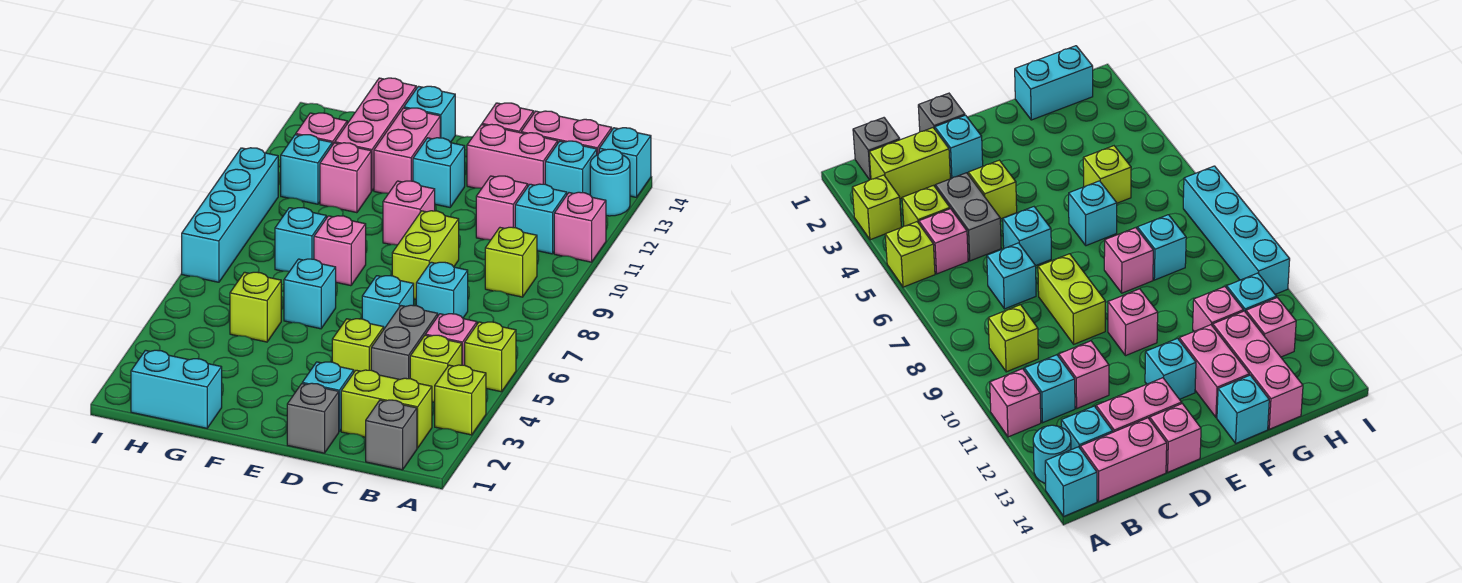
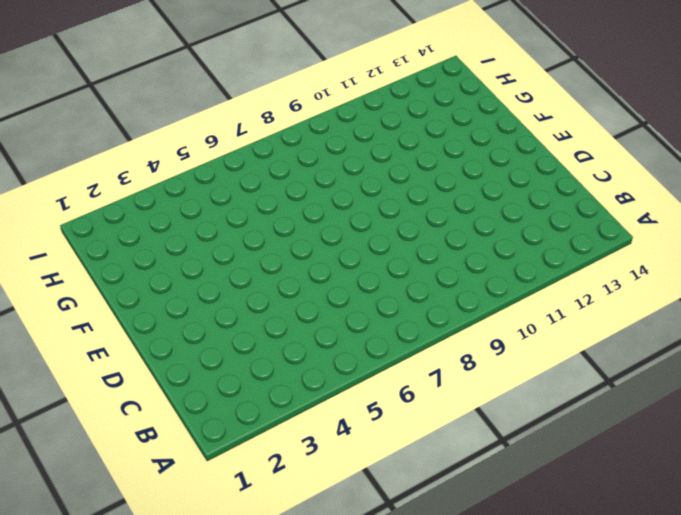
none -> lime brick A3 level 1
none -> lime brick A5 level 1
none -> pink brick A11 level 1
none -> cyan round brick A13 level 1

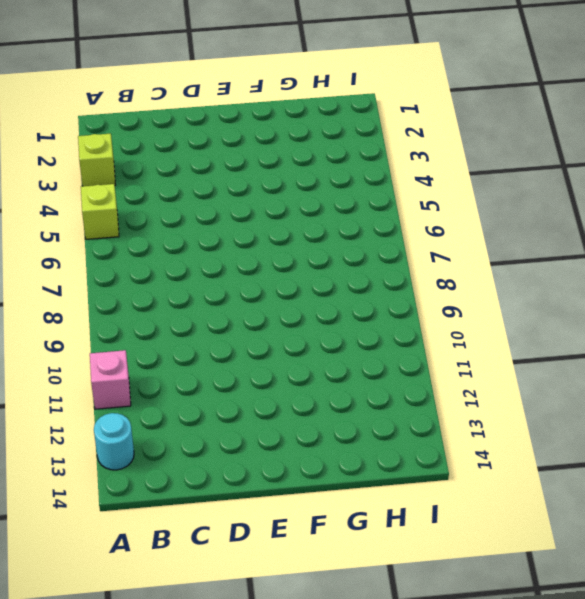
none -> cyan brick A14 level 1
none -> grey brick B1 level 1
none -> lime brick B2:C2 level 1
none -> lime brick B4 level 1

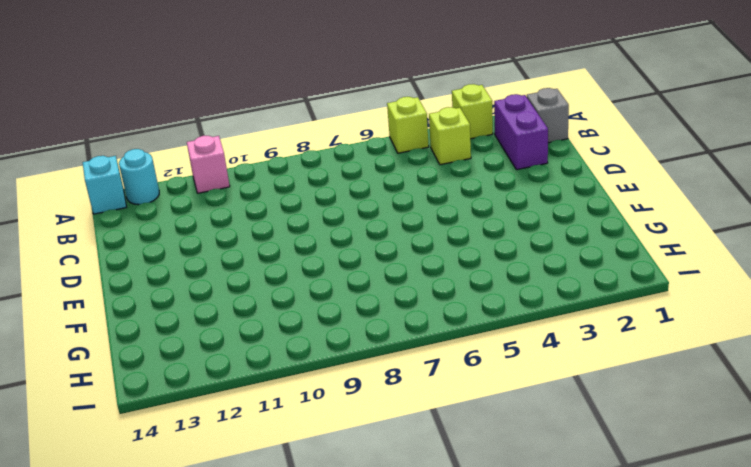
purple brick B2:C2 level 1 -> lime brick B2:C2 level 1
none -> pink brick B5 level 1
none -> lime brick B9 level 1
none -> cyan brick B11 level 1
none -> cyan brick B13 level 1

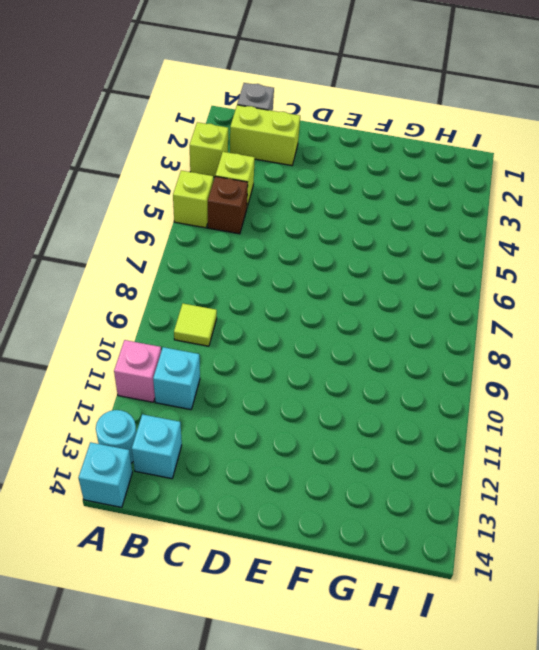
brown brick B5 level 1 -> pink brick B5 level 1
lime tile B9 level 1 -> lime brick B9 level 1
none -> pink brick B14:C14 level 1
none -> grey brick C4:C5 level 1
none -> cyan brick C7 level 1
none -> pink brick C11 level 1

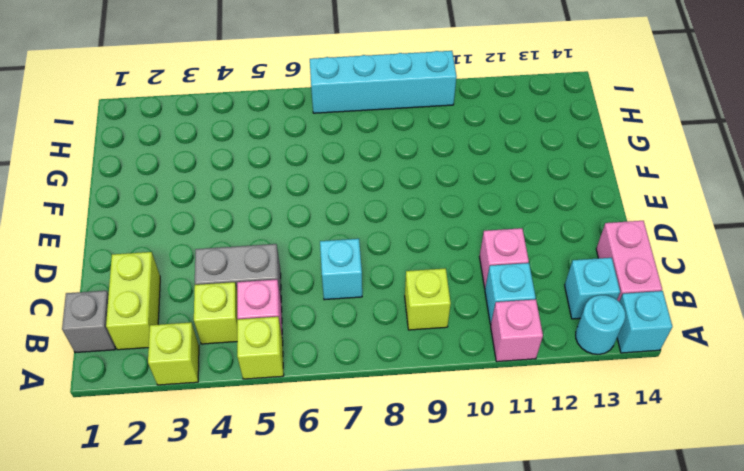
none -> pink brick C13:D13 level 1
none -> grey brick D1 level 1
none -> cyan brick D2 level 1
none -> lime brick D4 level 1

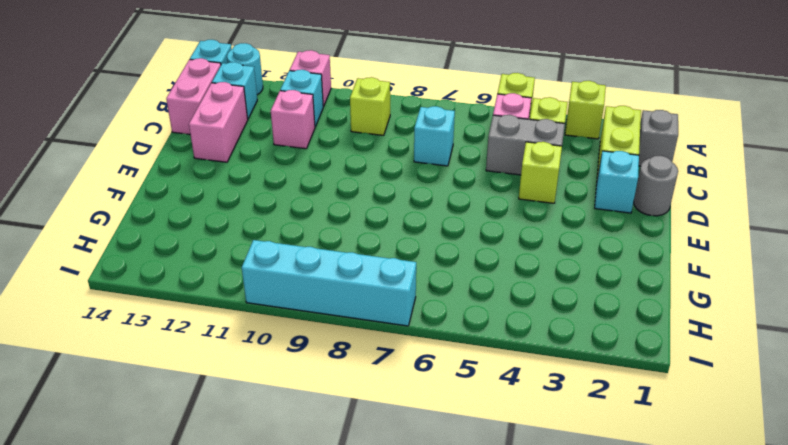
grey round brick D1 level 1 -> grey brick D1 level 1
none -> cyan brick D6 level 1
none -> lime brick D8:D9 level 1
none -> pink brick D14 level 1
none -> pink brick E10 level 1

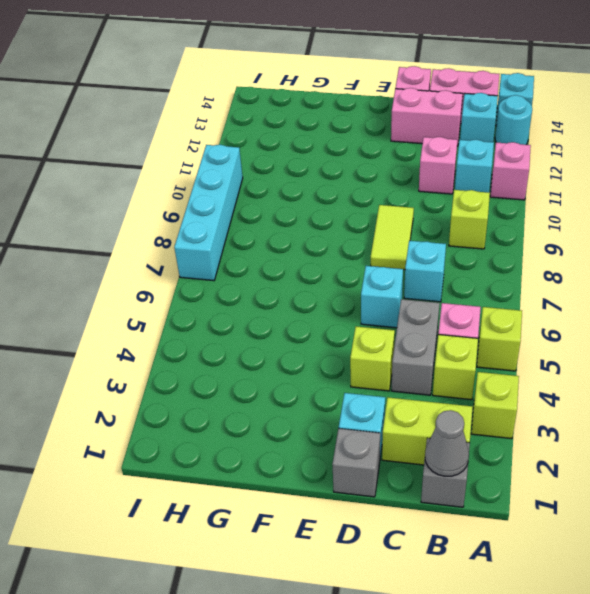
grey cone B1 level 2 -> none
lime tile D8:D9 level 1 -> lime brick D8:D9 level 1
none -> pink brick E10 level 1
none -> cyan brick E12 level 1
none -> cyan brick F6 level 1
none -> pink brick F8 level 1

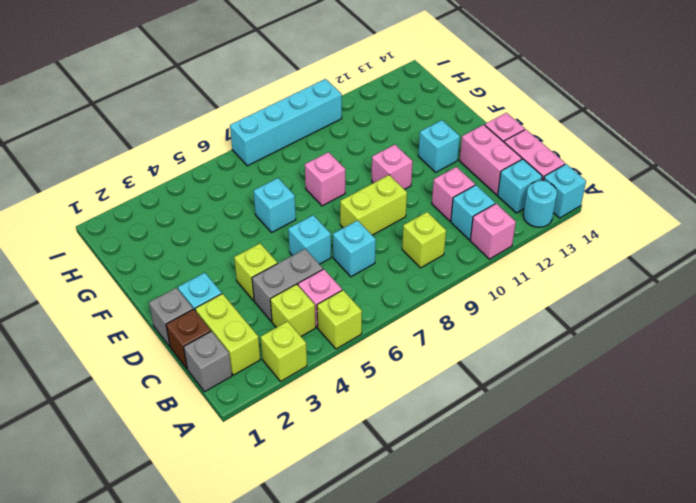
brown brick C1 level 1 -> none
none -> pink brick F12:F13 level 1
none -> cyan brick F14 level 1
none -> cyan brick G1:H1 level 1
none -> lime brick G5 level 1

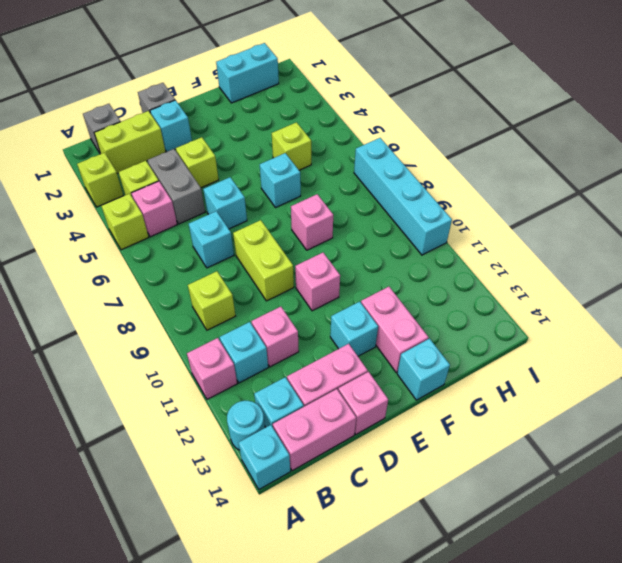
none -> cyan brick G8 level 1
none -> pink brick G11 level 1
none -> pink brick G12:G14 level 1
none -> cyan brick H11 level 1

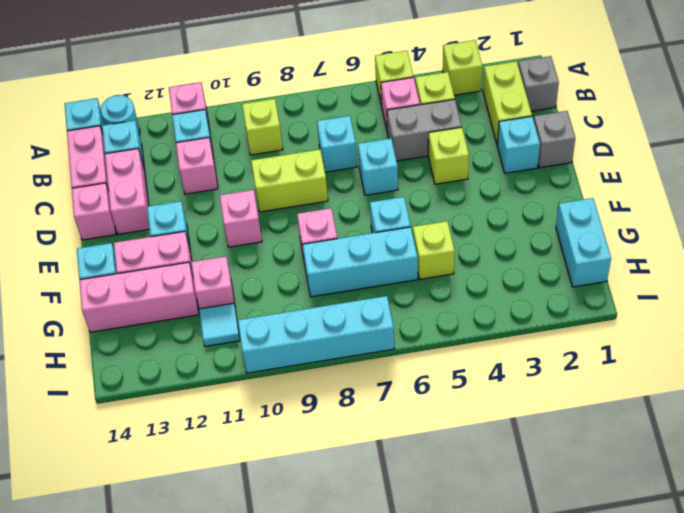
cyan brick G6:G8 level 1 -> cyan brick G8 level 1
cyan tile H11 level 1 -> cyan brick H11 level 1
none -> pink brick H12 level 1

